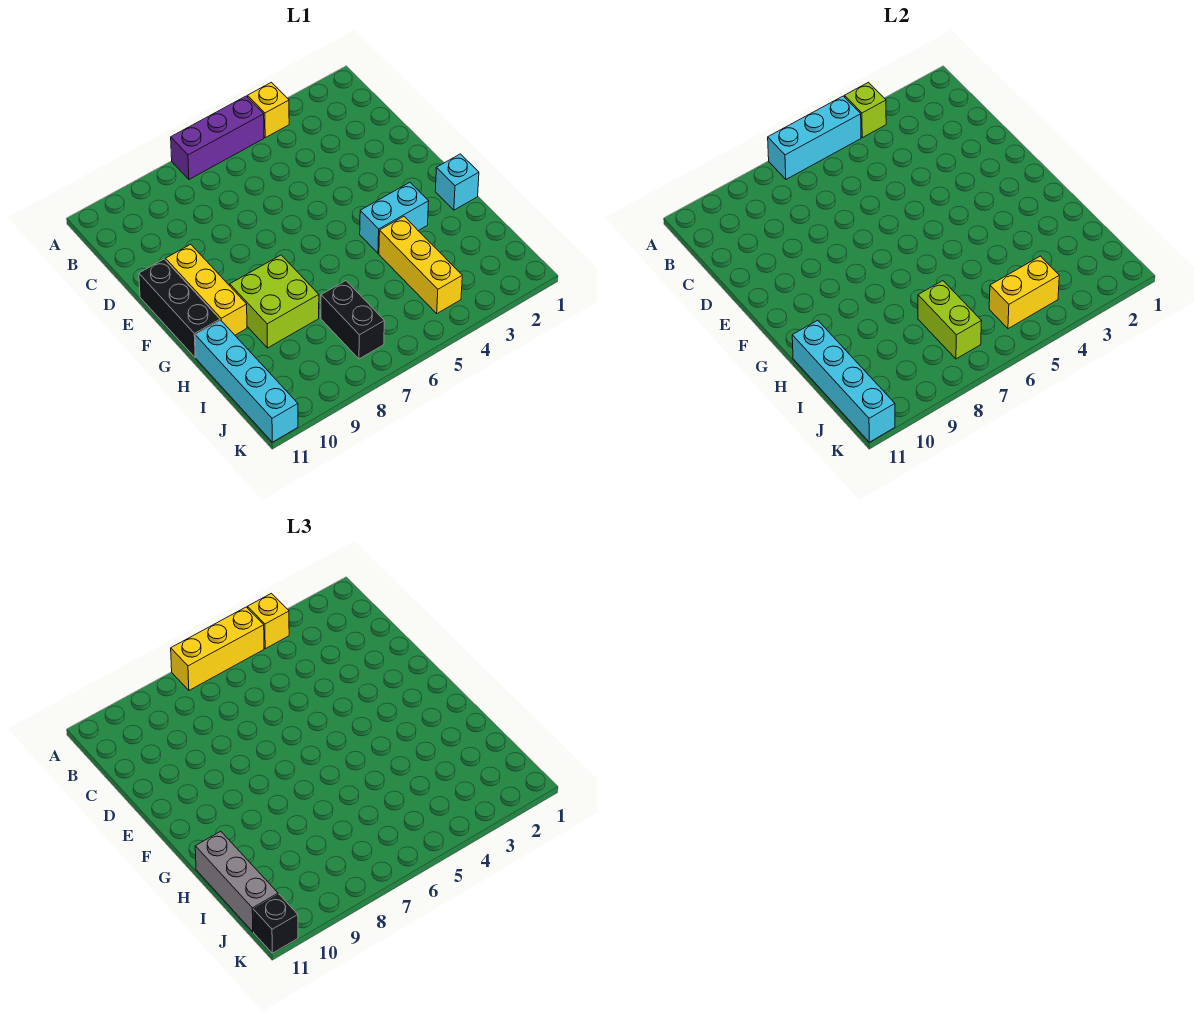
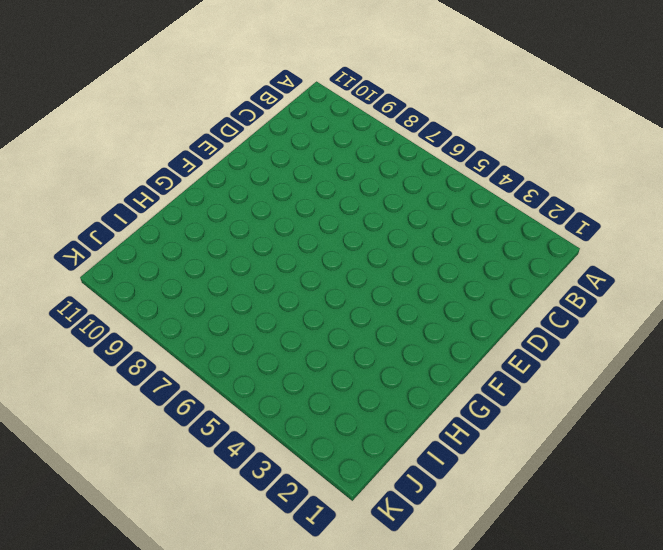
none -> yellow brick A4 level 1
none -> purple brick A5:A7 level 1
none -> yellow brick E10:G10 level 1

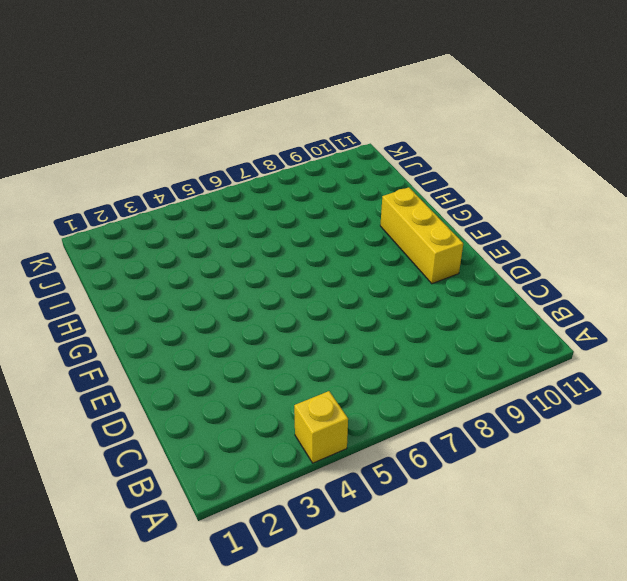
none -> purple brick A5:A7 level 1
none -> black brick E11:G11 level 1
none -> cyan brick G1 level 1

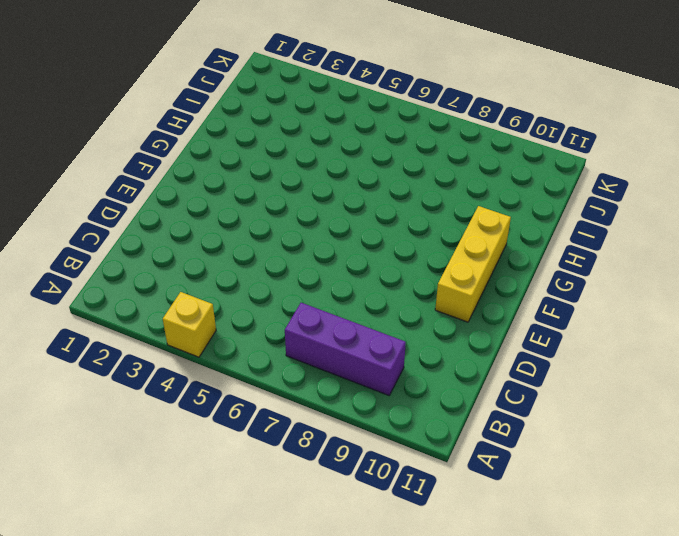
purple brick B7:B9 level 1 -> purple brick A5:A7 level 1
none -> black brick E11:G11 level 1
none -> cyan brick G1 level 1
none -> cyan brick G3:G4 level 1

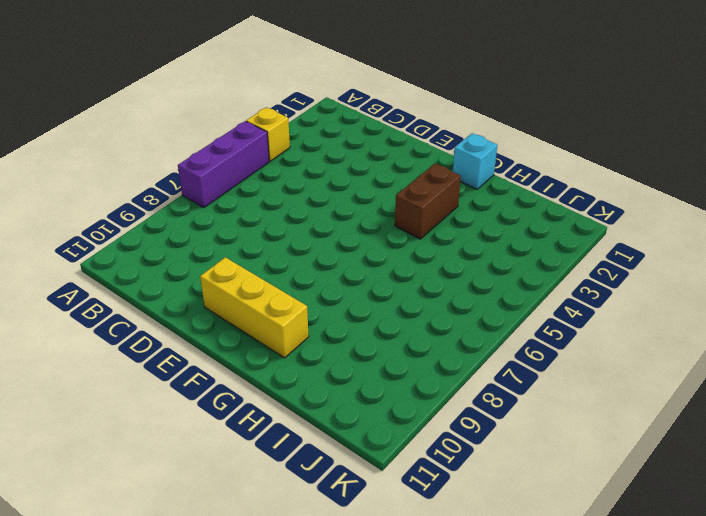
brown brick G3:G4 level 1 -> cyan brick G3:G4 level 1
none -> black brick E11:G11 level 1
none -> lime brick G8:H9 level 1
none -> yellow brick H4:J4 level 1

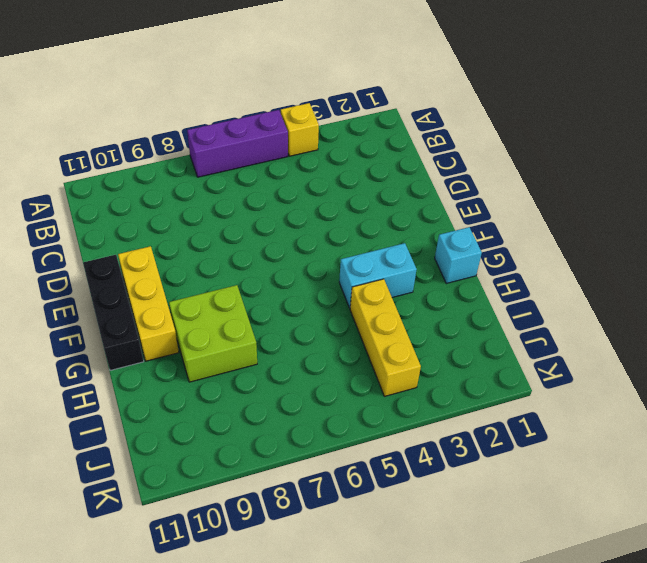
none -> cyan brick H11:K11 level 1
none -> black brick I7:J7 level 1
none -> lime brick A4 level 2

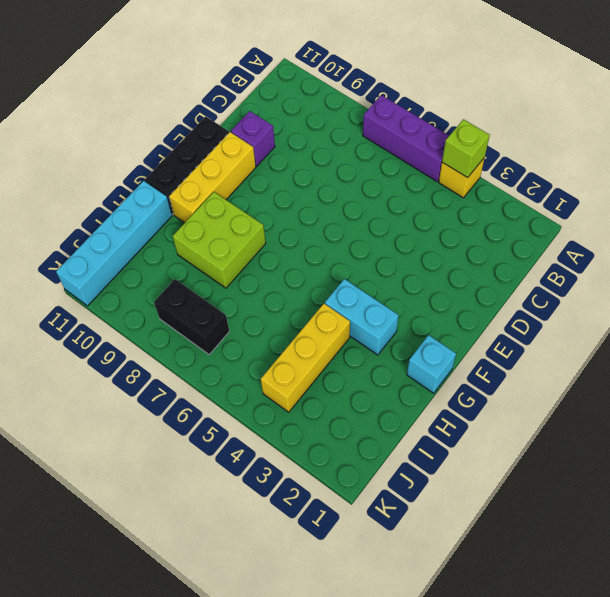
purple brick D10 level 1 -> none
black brick J7:J8 level 1 -> black brick I7:J7 level 1
none -> cyan brick A5:A7 level 2
none -> cyan brick H11:K11 level 2
none -> lime brick I7:J7 level 2

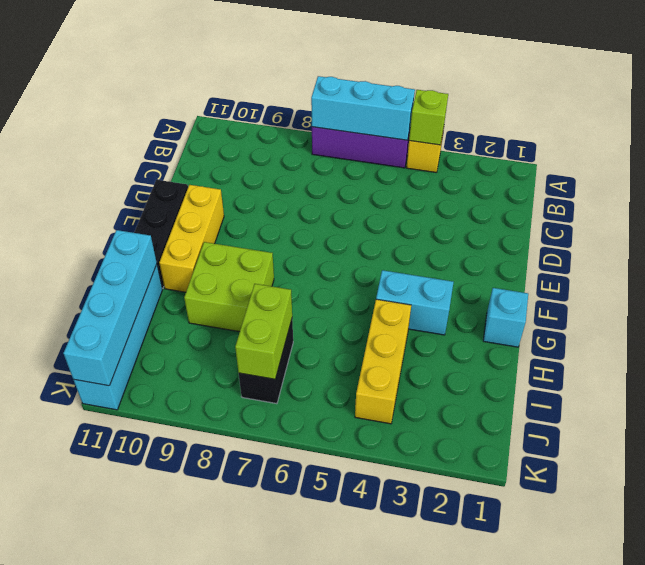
none -> yellow brick J4:J5 level 2
none -> yellow brick A4 level 3
none -> yellow brick A5:A7 level 3

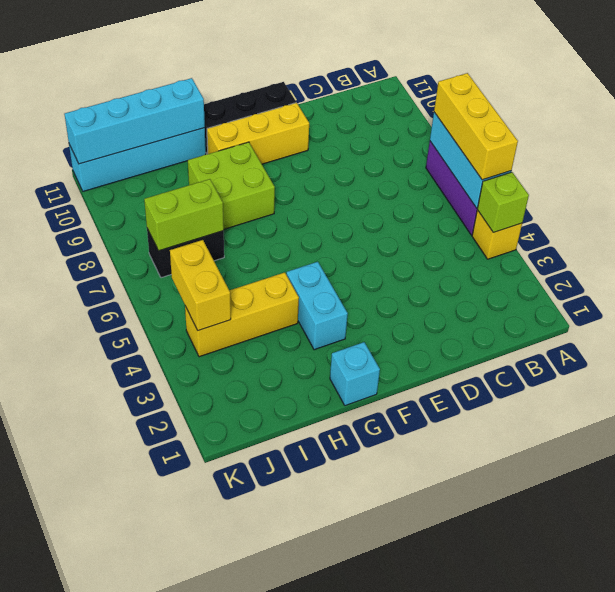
none -> yellow brick A4 level 3
none -> grey brick H11:J11 level 3
none -> black brick K11 level 3

